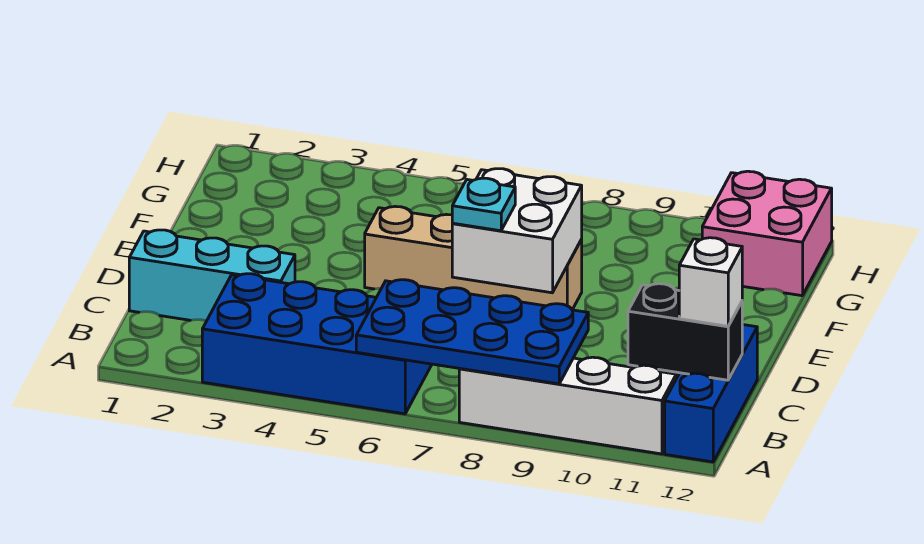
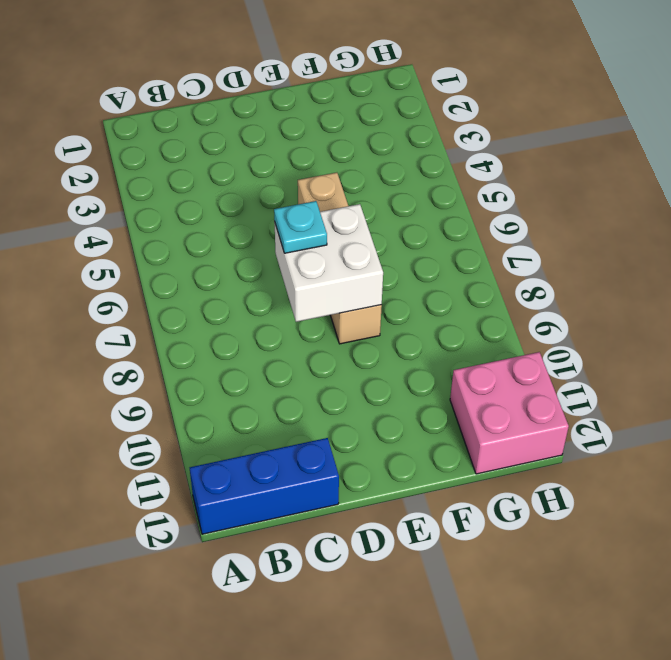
none -> blue brick A3:B6 level 1
none -> white brick A8:A11 level 1

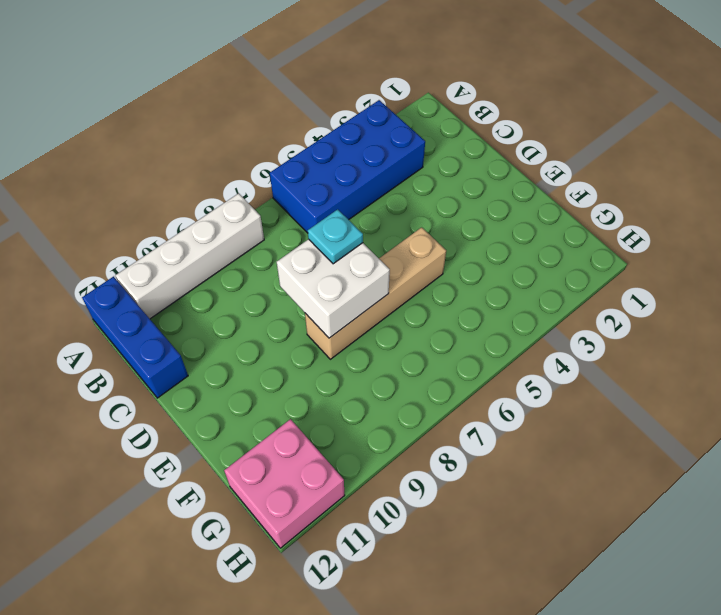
none -> cyan brick C1:C3 level 1
none -> blue plate A6:B9 level 2

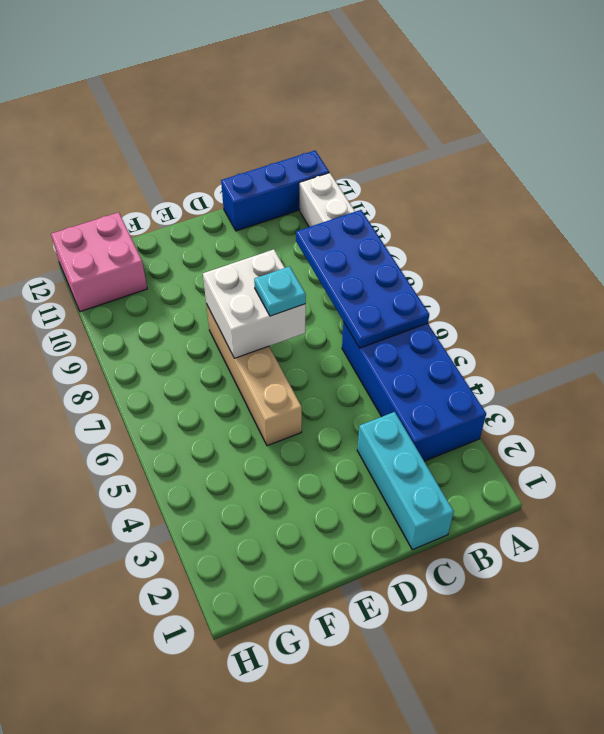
none -> black brick B11:B12 level 2
none -> white brick B12 level 3

